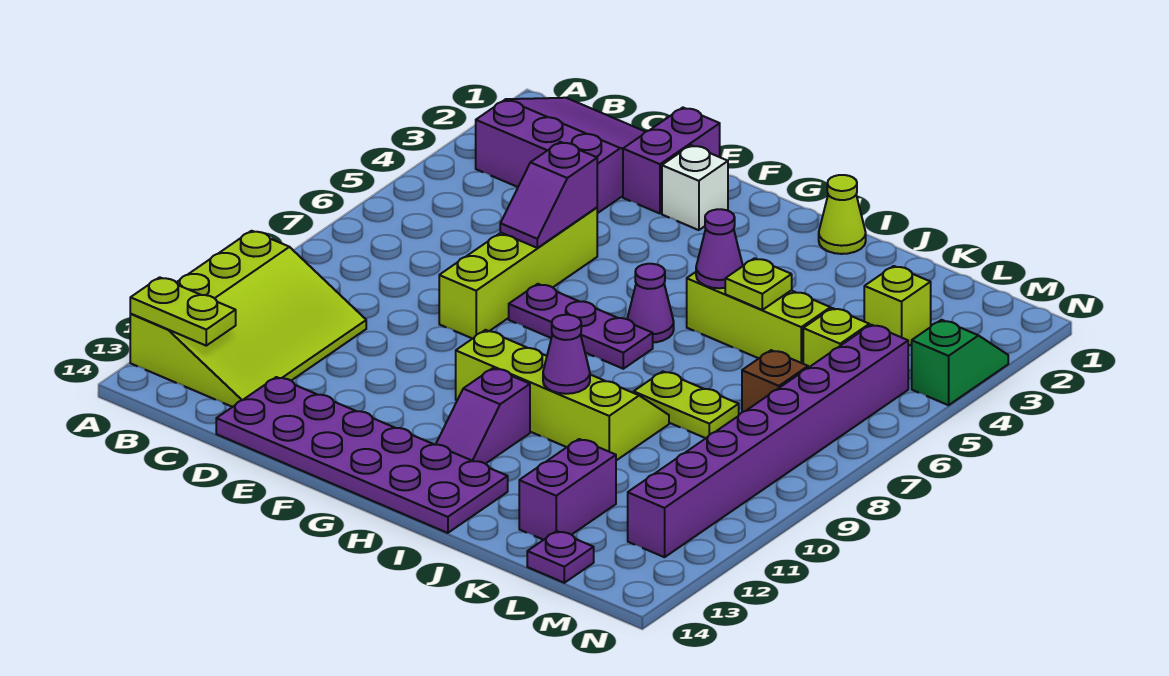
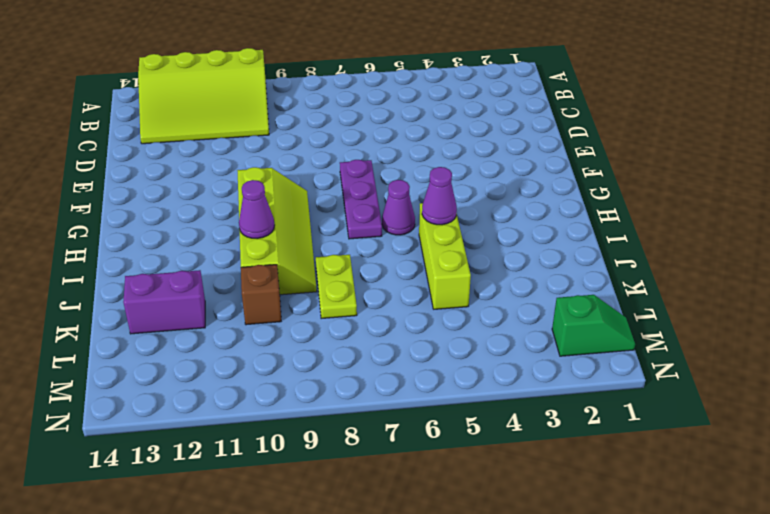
brown brick K10 level 1 -> brown brick L7 level 1
green slope M1:M2 level 1 top 2 -> green slope N3:N4 level 1 top 4
none -> purple slope B1:D3 level 1 top 3
none -> purple plate D13:I14 level 1
none -> purple brick E1:E2 level 1

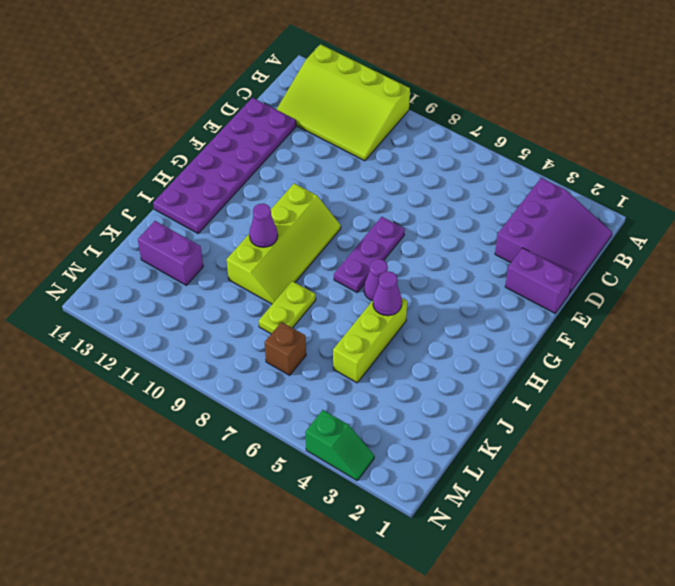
none -> lime brick E5:E8 level 1
none -> white brick F2 level 1
none -> purple slope H11:H12 level 1 top 11

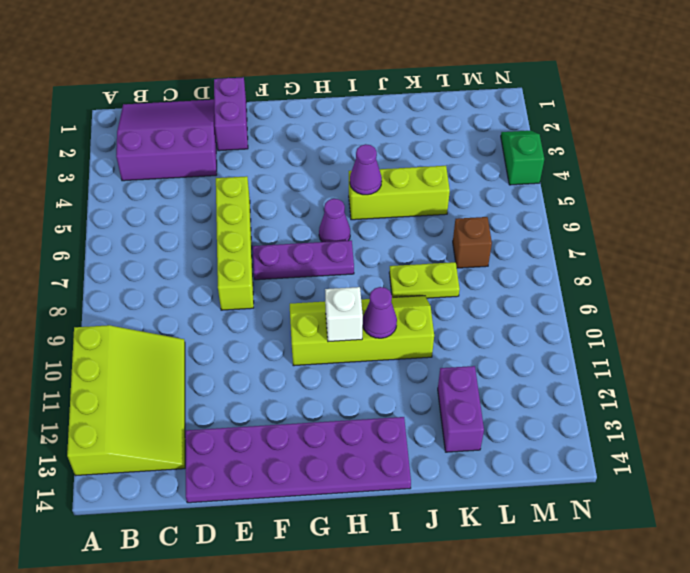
white brick H10 level 2 -> white brick F2 level 1
none -> purple slope H11:H12 level 1 top 11
none -> lime cone I1 level 1
none -> lime brick L3 level 1

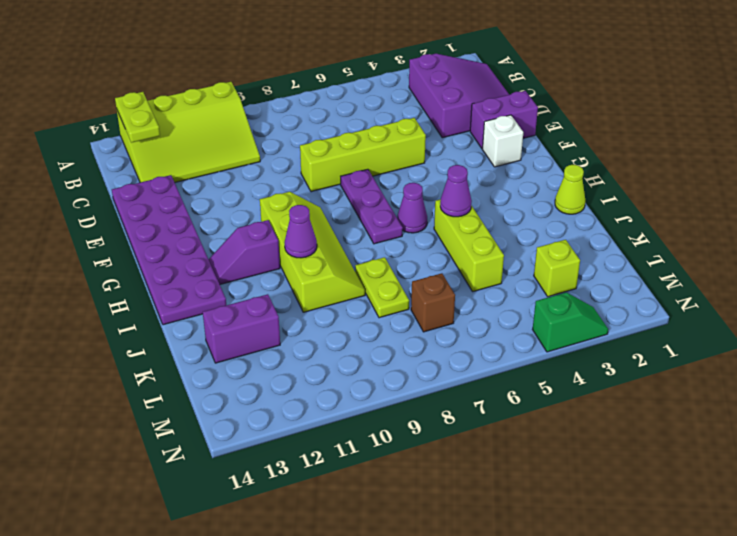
none -> lime brick L5 level 1
none -> purple plate L14 level 1
none -> purple brick M5:M12 level 1

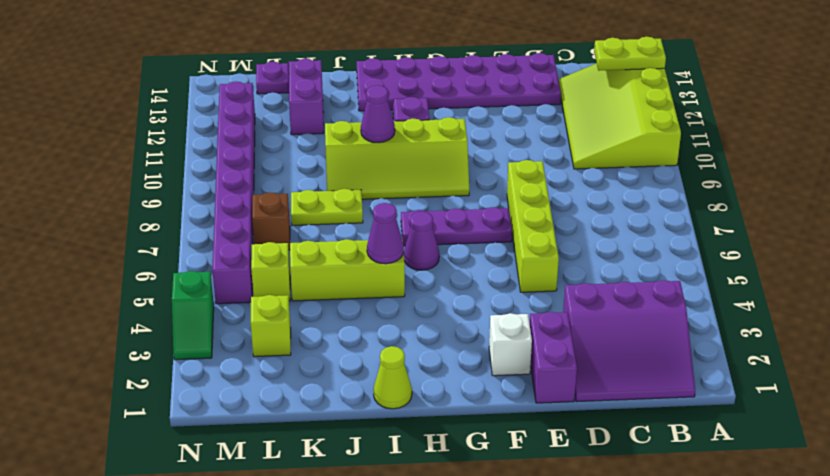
none -> purple slope E5:E6 level 2 top 5
none -> lime plate J5 level 2

